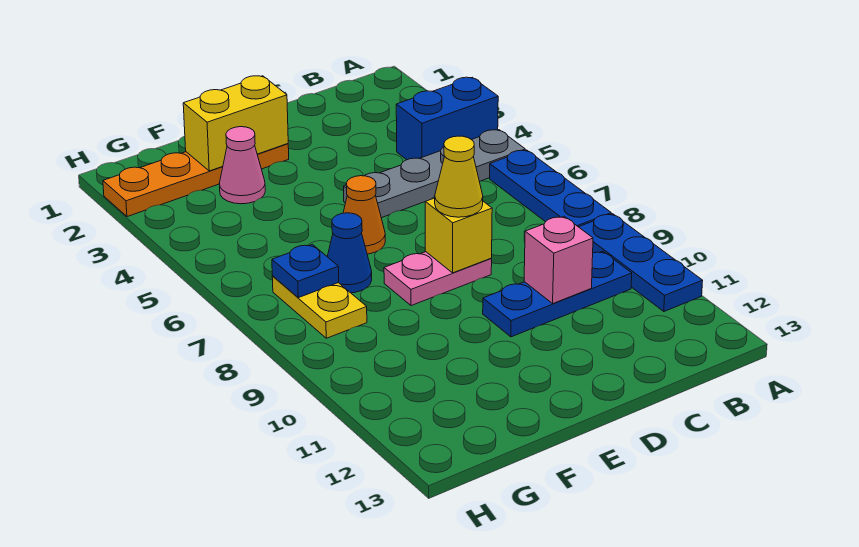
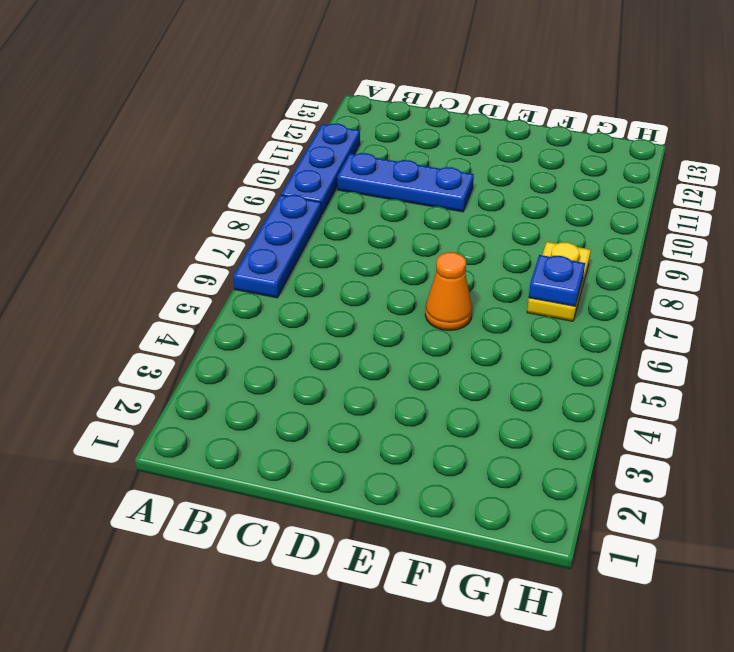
none -> blue brick A4:B4 level 1
none -> grey plate A5:D5 level 1
none -> pink plate D8:E8 level 1

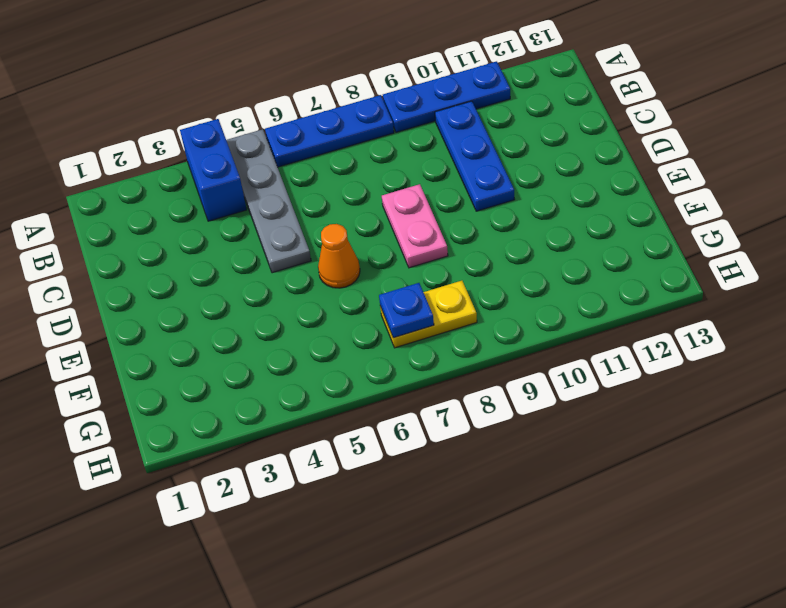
none -> orange plate E2:H2 level 1
none -> pink cone F3 level 1
none -> blue cone F7 level 1

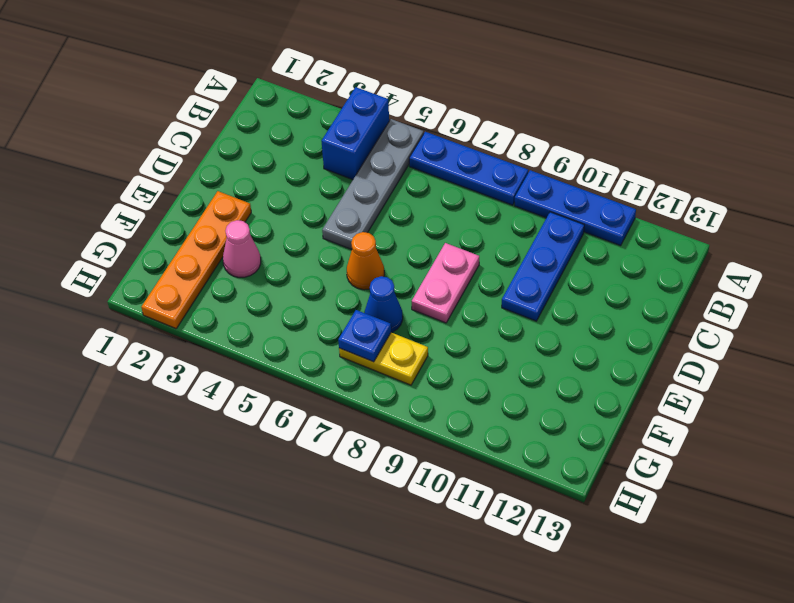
none -> pink brick C10 level 2
none -> yellow brick D8 level 2
none -> yellow brick E2:F2 level 2

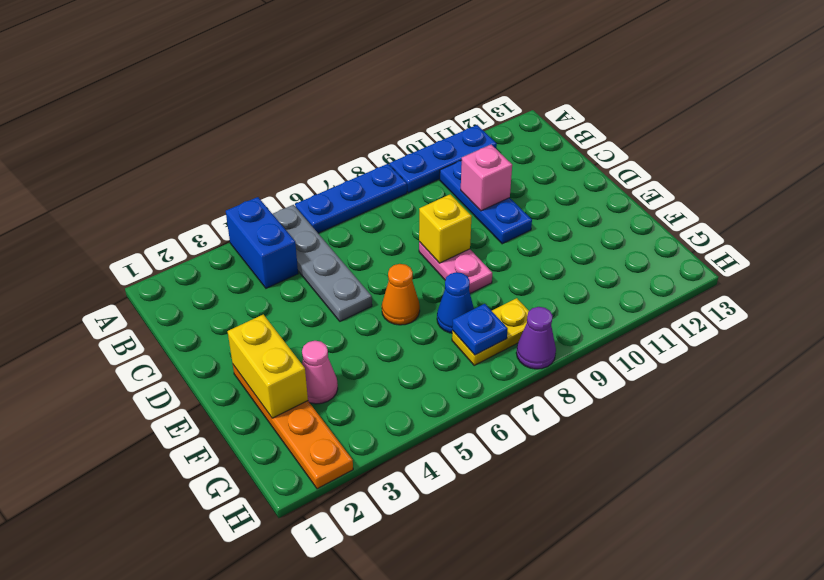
purple cone H8 level 1 -> none
none -> yellow cone D8 level 3

